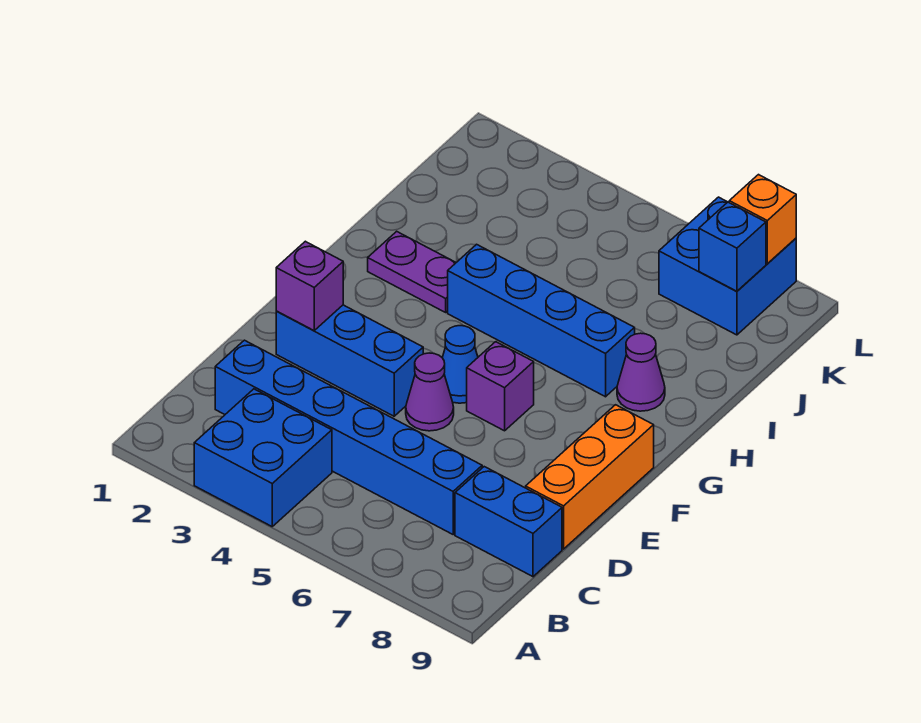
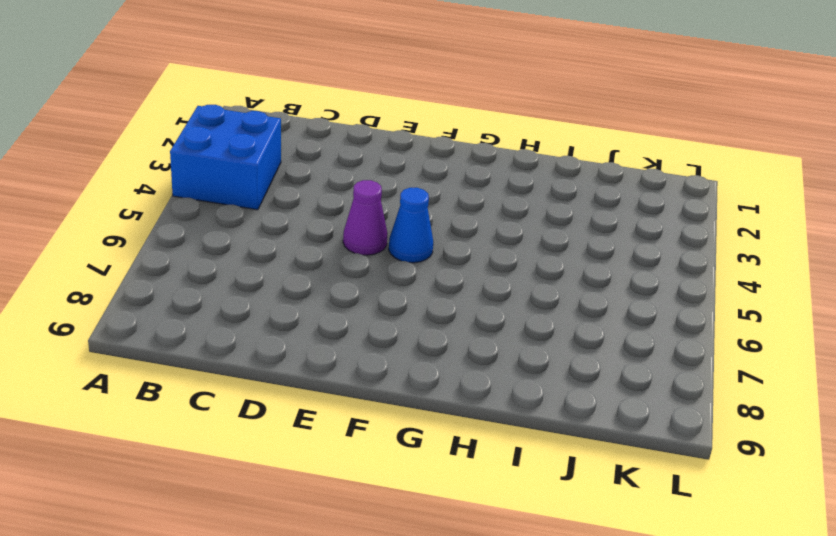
none -> blue brick C2:C7 level 1
none -> blue brick C8:C9 level 1
none -> orange brick D9:F9 level 1

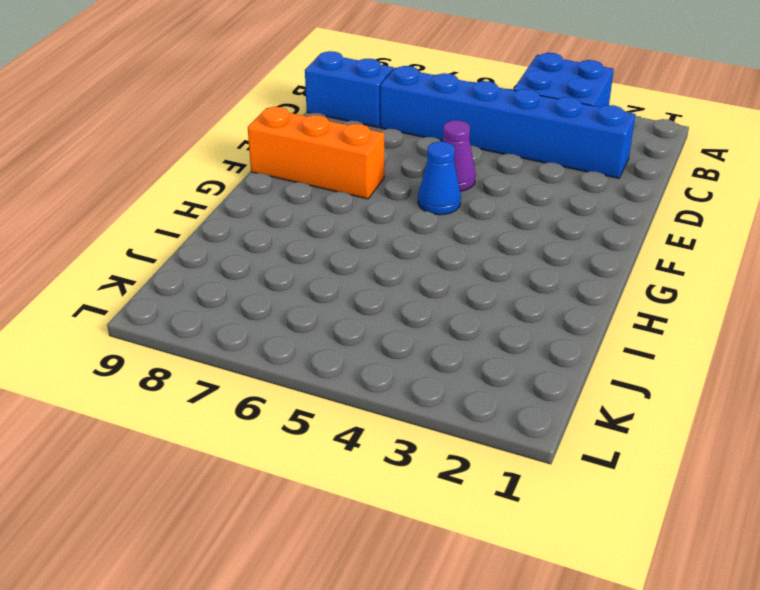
orange brick F7:F9 level 1 -> orange brick D9:F9 level 1
none -> blue brick E2:E4 level 1
none -> purple brick F6 level 1
none -> purple plate H2:H3 level 1

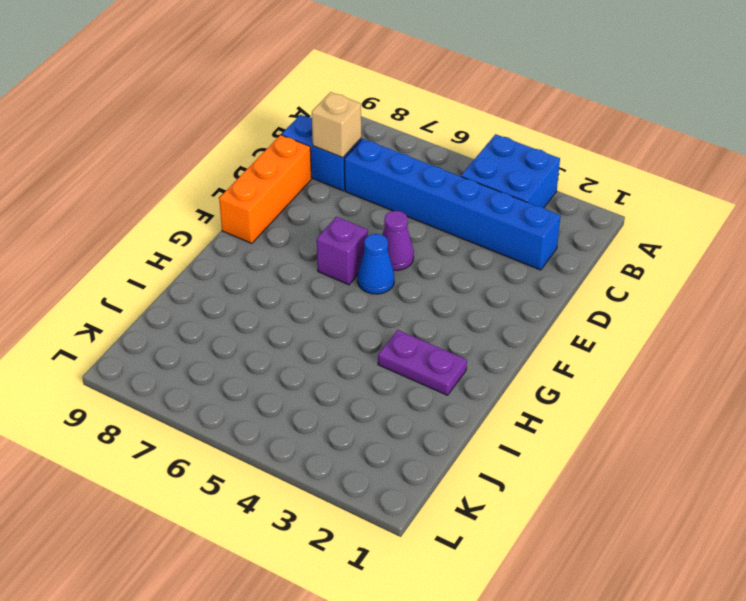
tan brick C8 level 2 -> none
none -> blue brick E2:E4 level 1
none -> blue brick H4:H7 level 1
none -> purple cone H8 level 1

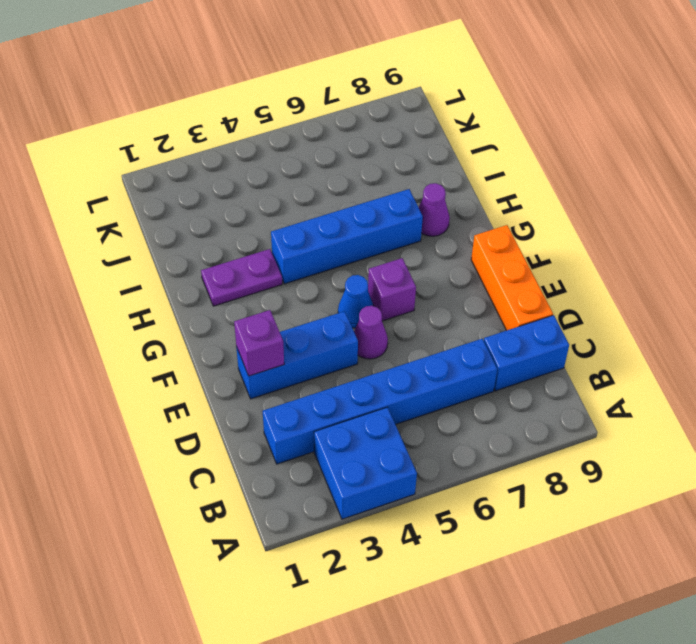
none -> blue brick K7:L8 level 1
none -> blue brick K8 level 2
none -> orange brick L8 level 2

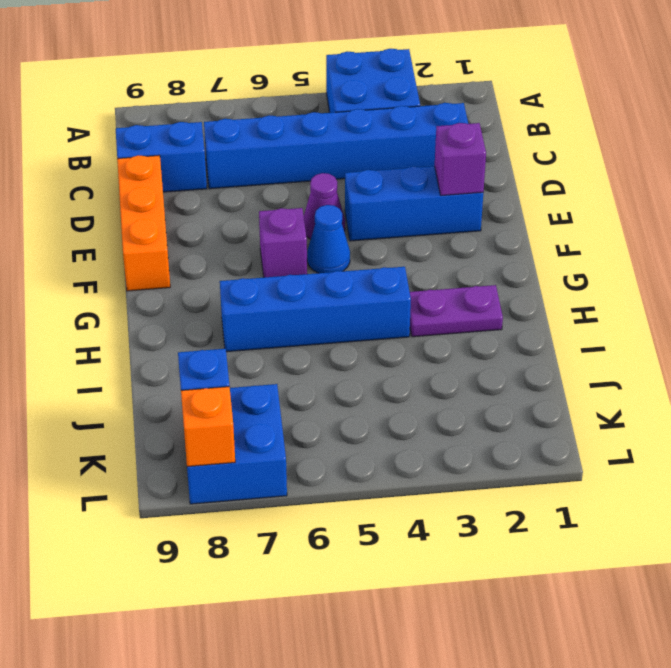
none -> purple cone H8 level 1

